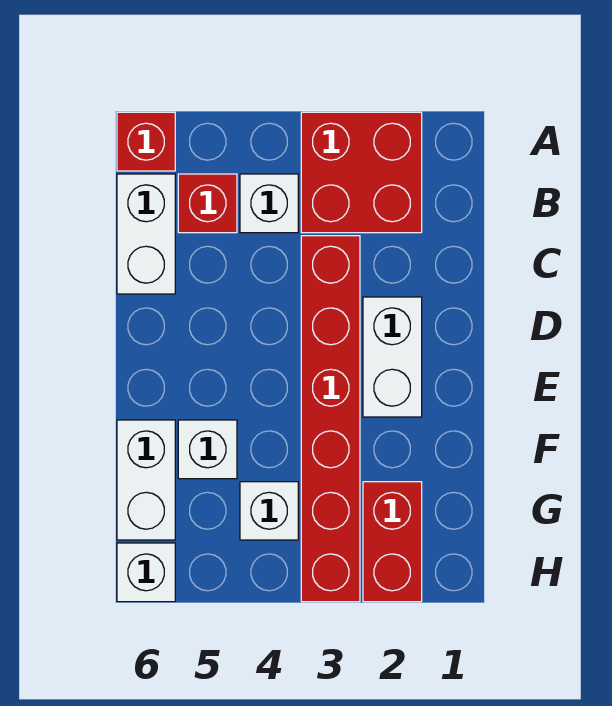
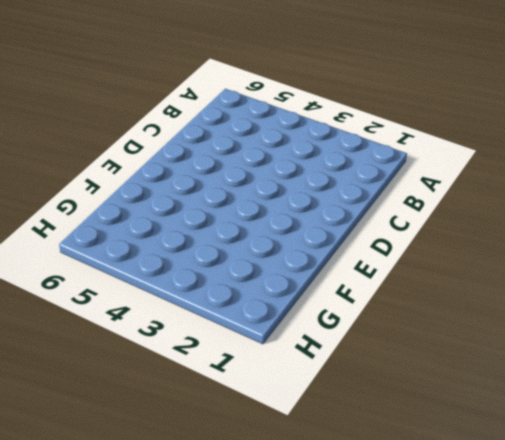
none -> red brick A2:B3 level 1
none -> red brick A6 level 1
none -> white brick B4 level 1

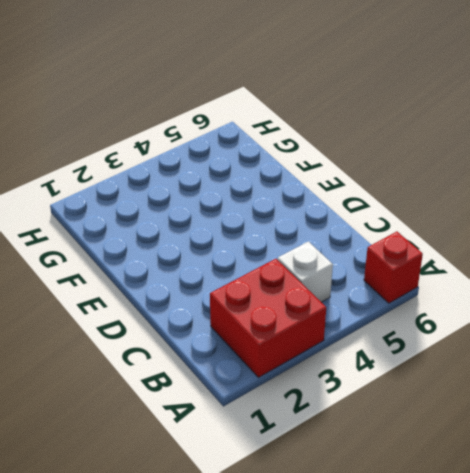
none -> red brick B5 level 1
none -> white brick B6:C6 level 1
none -> red brick C3:H3 level 1

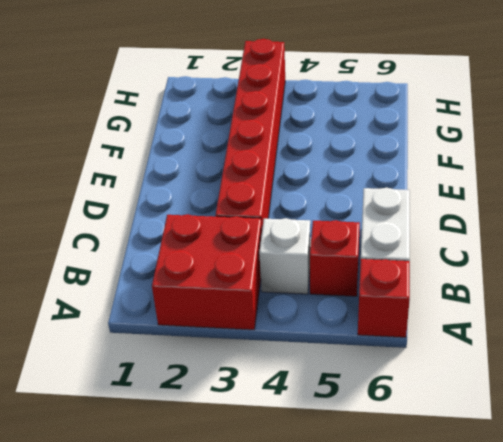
none -> white brick D2:E2 level 1
none -> white brick F5 level 1
none -> white brick F6:G6 level 1

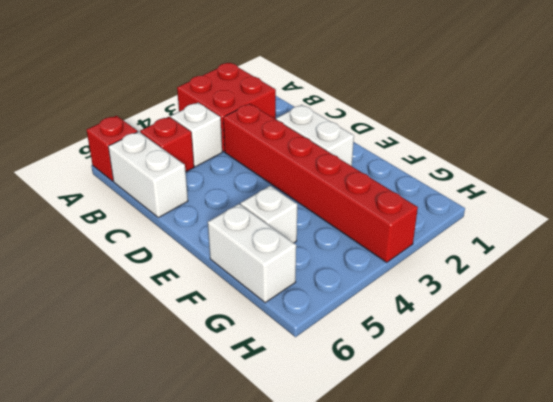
none -> red brick G2:H2 level 1
none -> white brick G4 level 1
none -> white brick H6 level 1

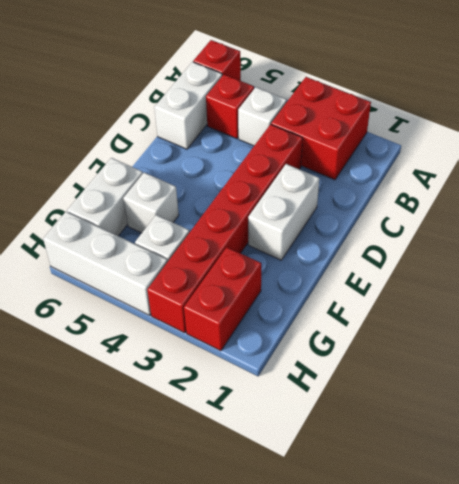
white brick H4:H6 level 1 -> white brick H6 level 1

